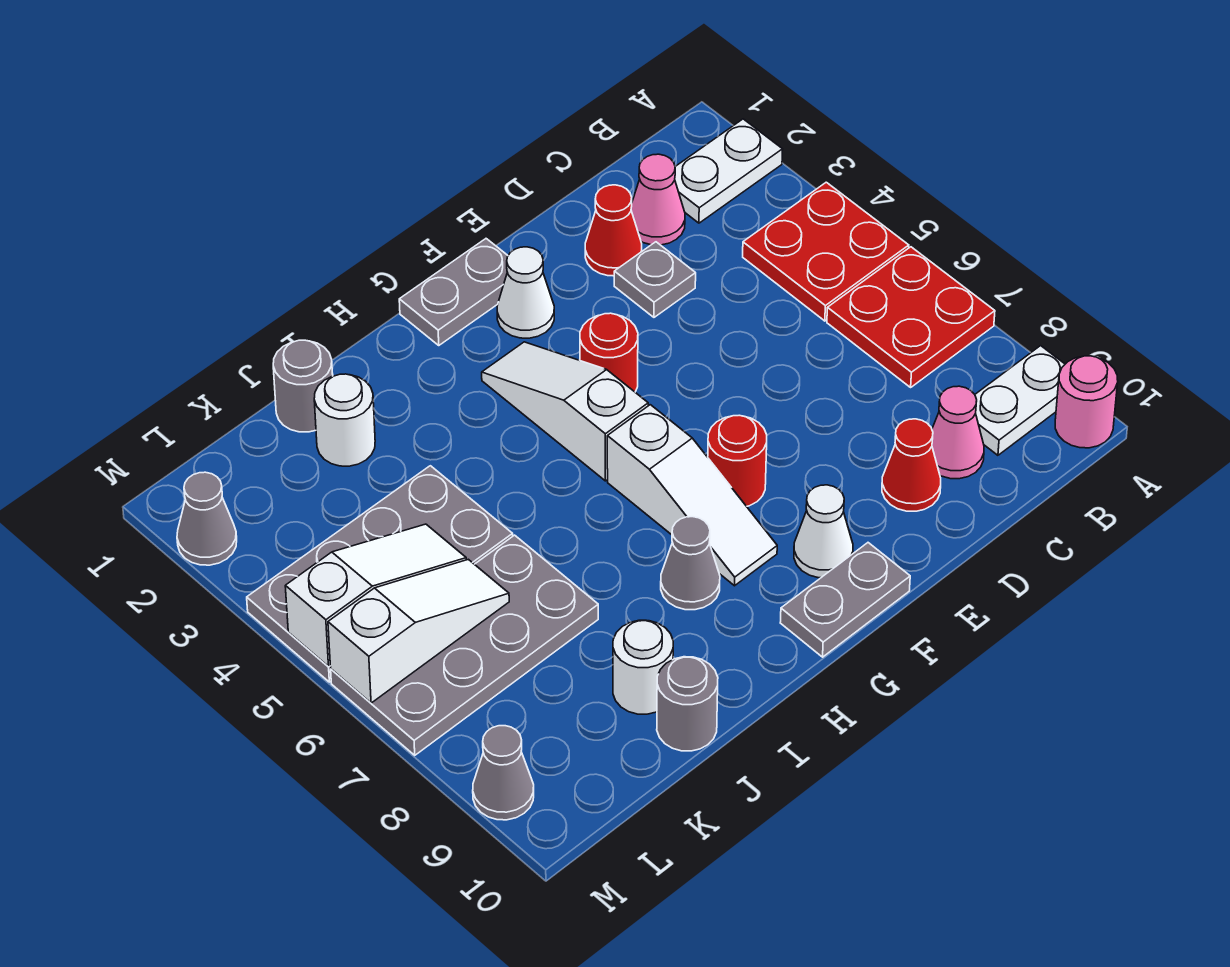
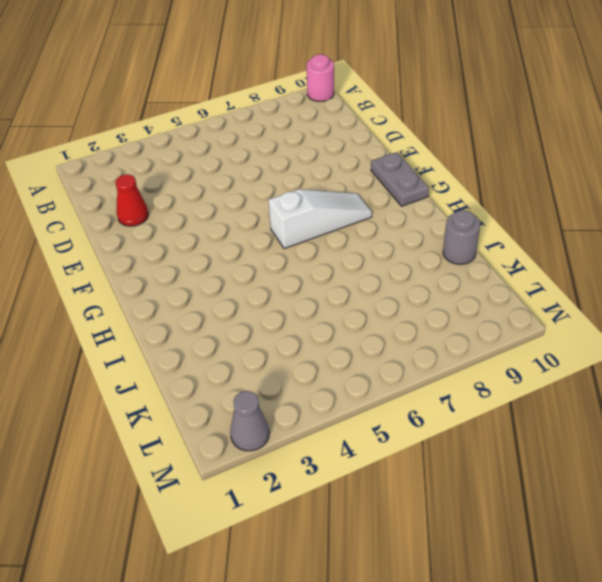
none -> white plate A2:B2 level 1
none -> red plate A4:B5 level 1
none -> red plate A6:B7 level 1

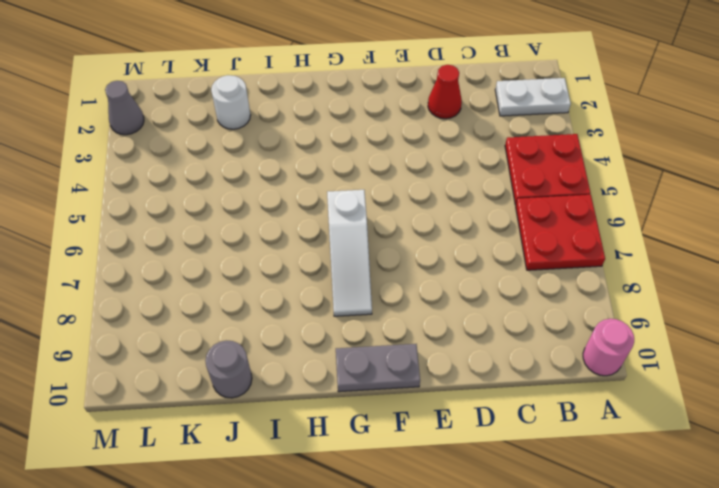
none -> white plate A9:B9 level 1
none -> pink cone C2 level 1
none -> pink cone C9 level 1

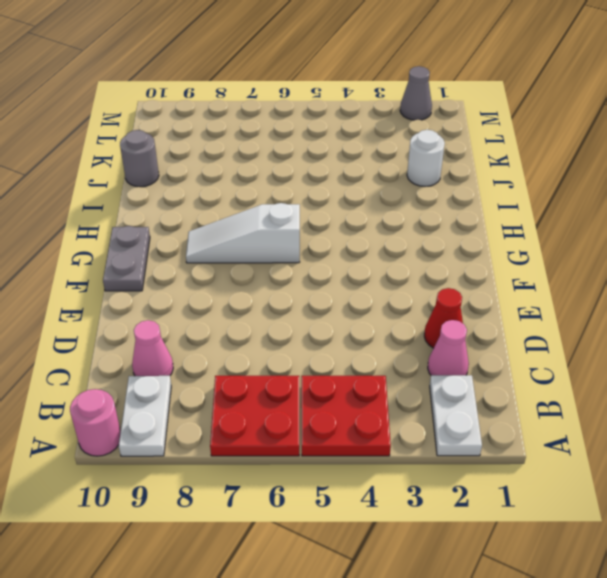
none -> grey plate D3 level 1
none -> red cone D9 level 1
none -> grey plate F1:G1 level 1

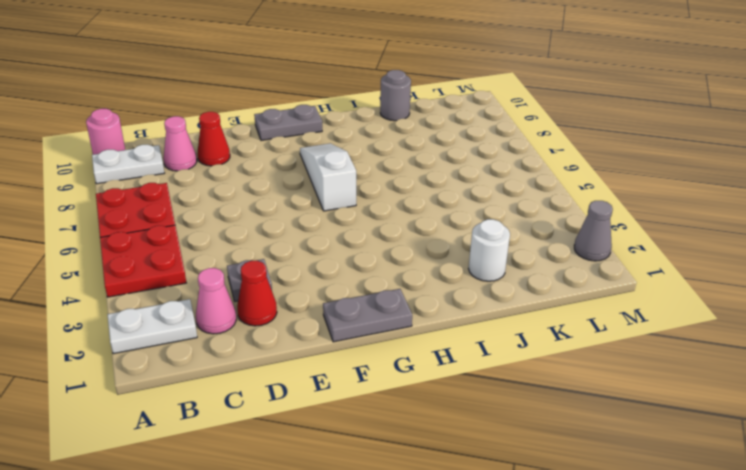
none -> white cone F2 level 1
none -> red round brick F4 level 1
none -> red round brick F7 level 1

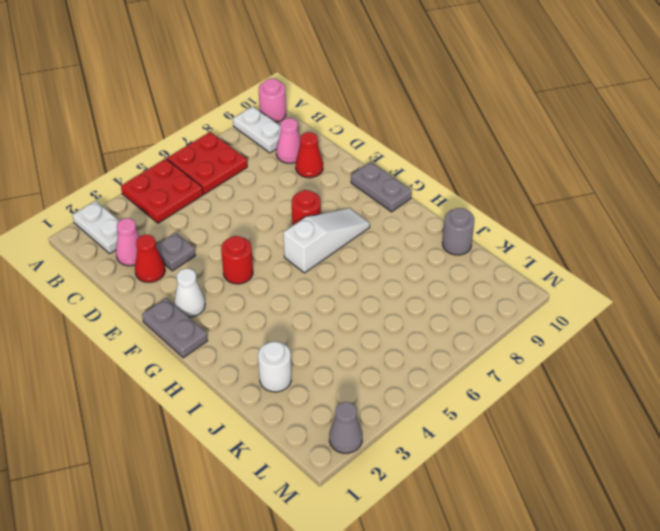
none -> white cone F9 level 1
none -> white slope G3:G5 level 1 top 5
none -> grey cone H8 level 1

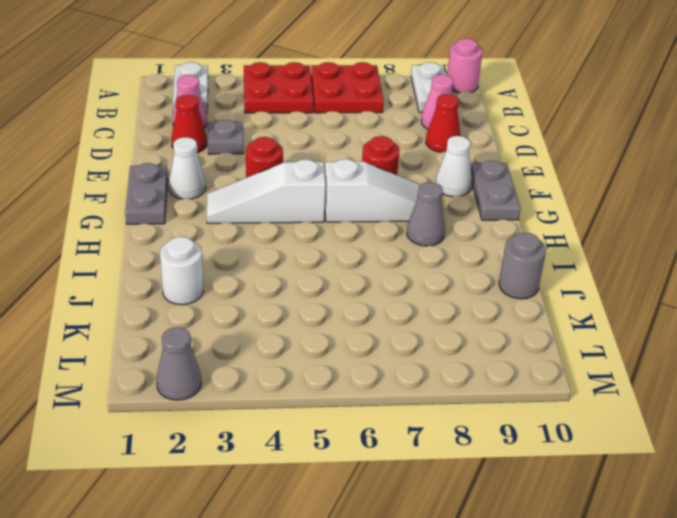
none -> grey round brick J1 level 1
none -> grey plate J4:M5 level 1
none -> grey plate J6:M7 level 1

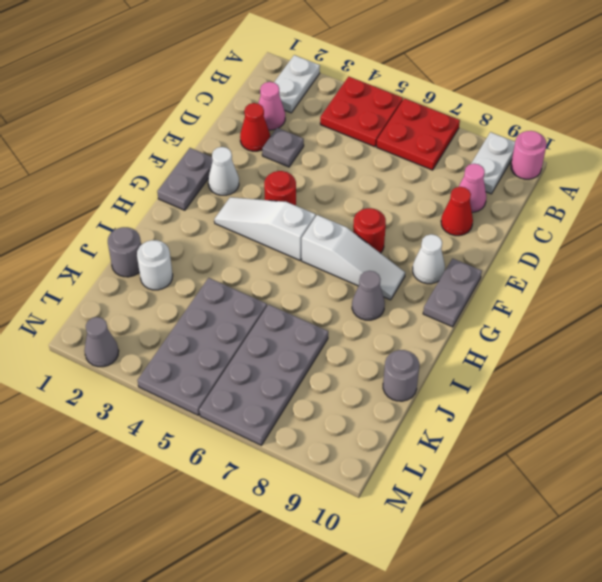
none -> white round brick J9 level 1
none -> grey cone M9 level 1
none -> white slope K5:M5 level 2 top M

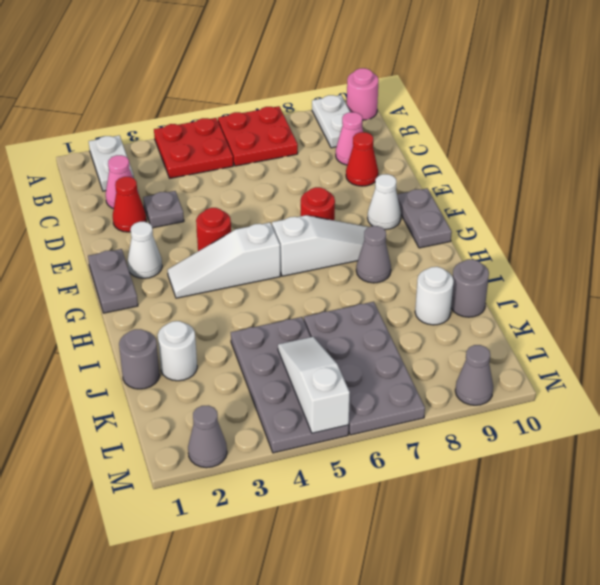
none -> white slope K6:M6 level 2 top M

